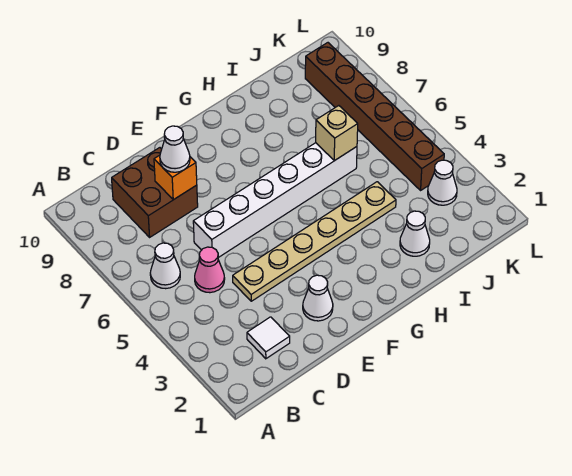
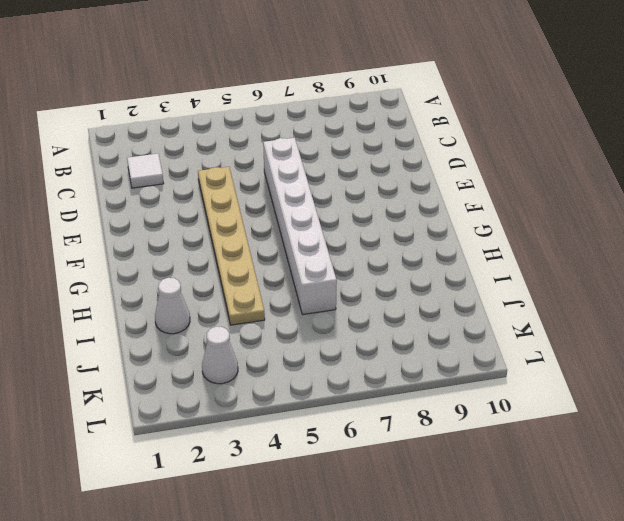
none -> white cone B6 level 1
none -> pink cone C5 level 1
none -> brown brick C8:D9 level 1

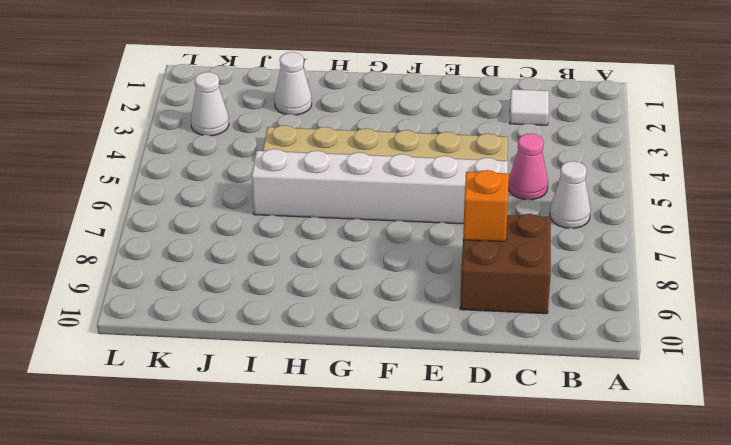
none -> white cone E2 level 1
none -> brown brick K4:K9 level 1
none -> tan brick I6 level 2

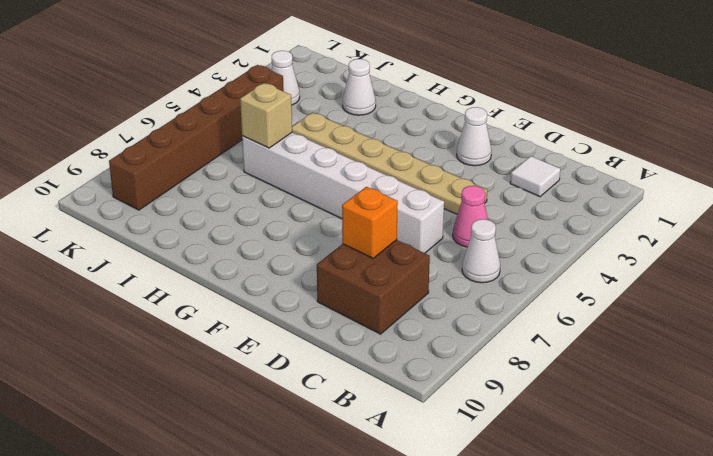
none -> white cone D8 level 3

